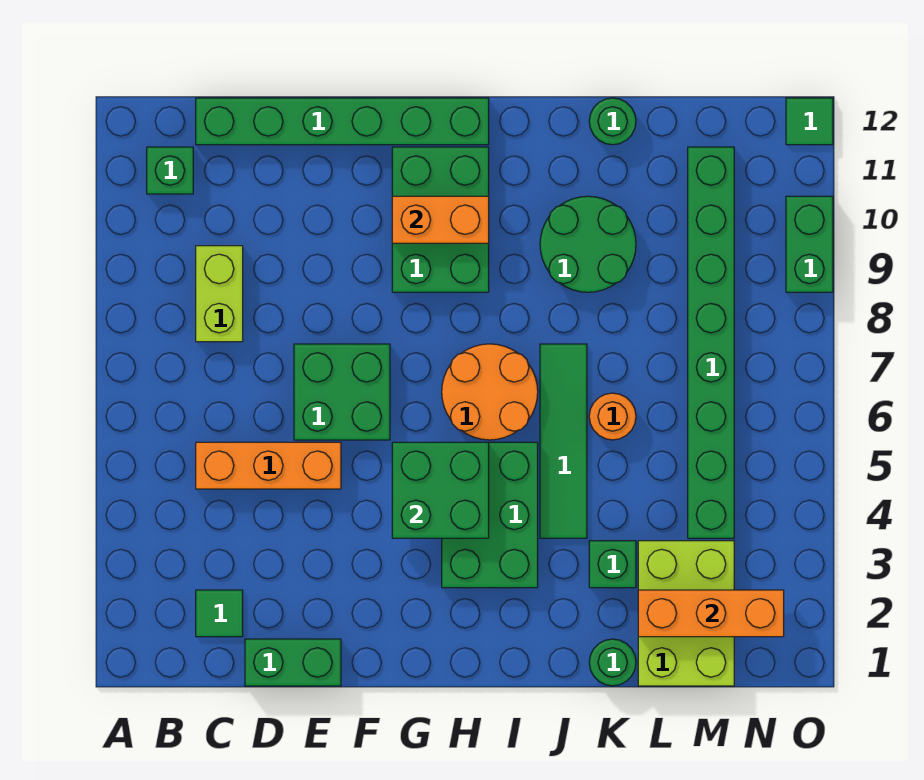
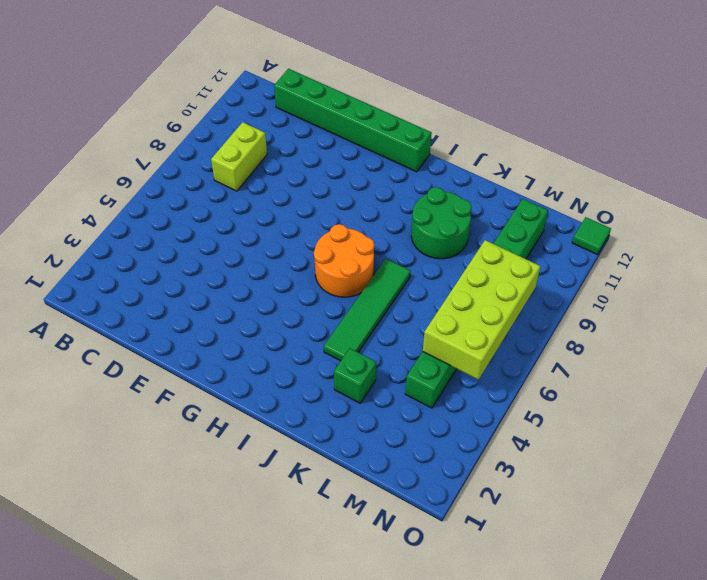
lime brick M5:N8 level 2 -> none
none -> green brick B11 level 1
none -> green tile C2 level 1
none -> orange brick C5:E5 level 1

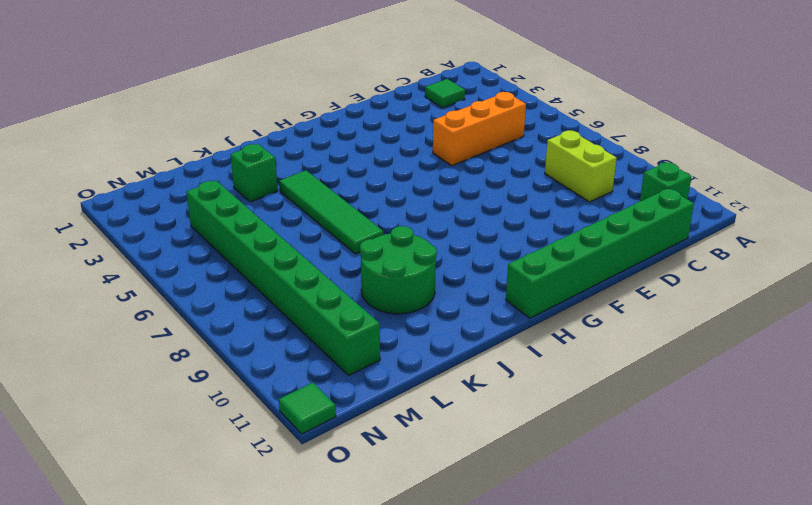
none -> green brick D1:E1 level 1
none -> green brick E6:F7 level 1
none -> green brick G9:H11 level 1

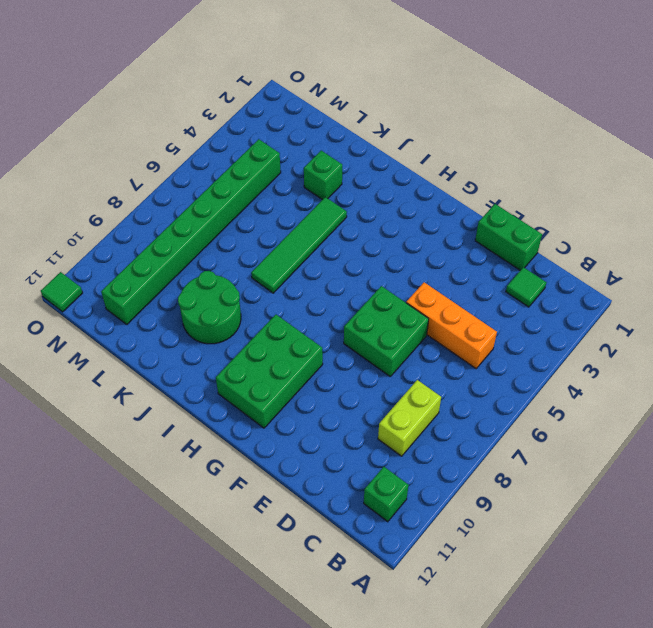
none -> green brick C12:H12 level 1
none -> green brick H3:I5 level 1
none -> orange round brick H6:I7 level 1

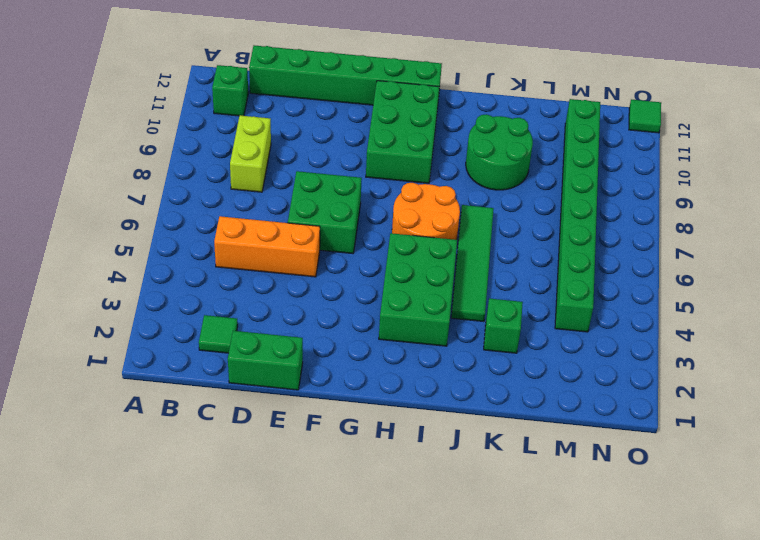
none -> green round brick K1 level 1
none -> orange round brick K6 level 1
none -> green round brick K12 level 1

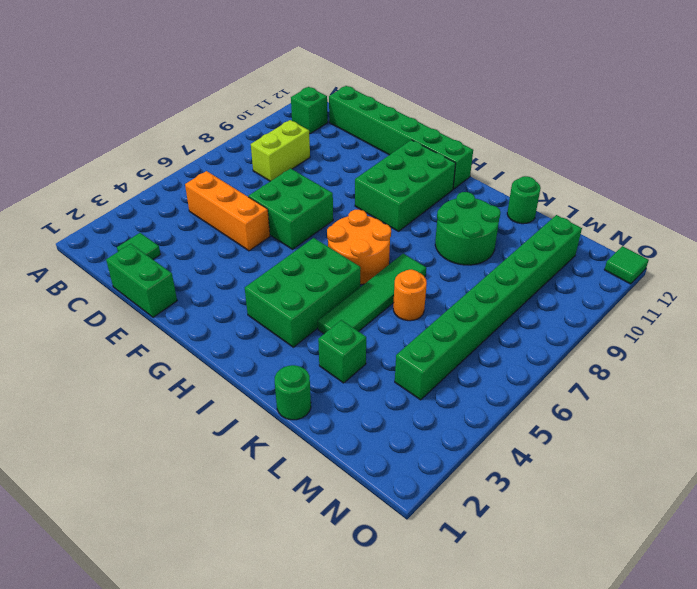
none -> lime brick L1:M3 level 1
none -> green brick O9:O10 level 1
none -> green brick G4:H5 level 2

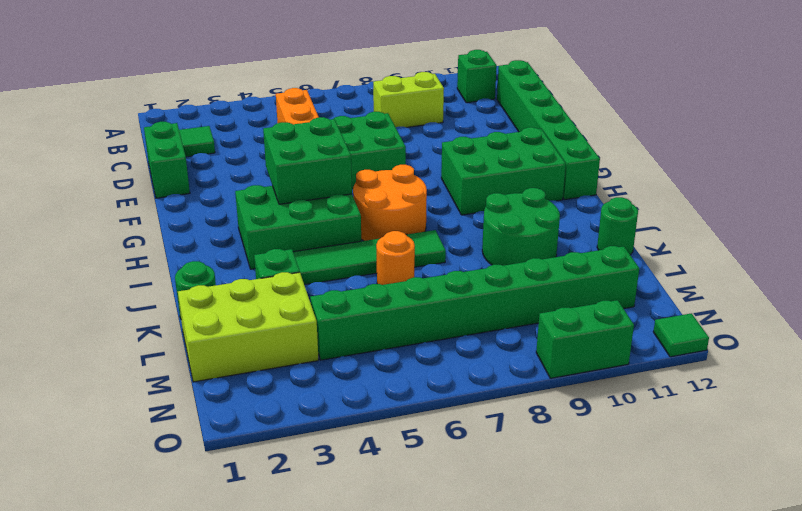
none -> orange brick G10:H10 level 2
none -> orange brick L2:N2 level 2

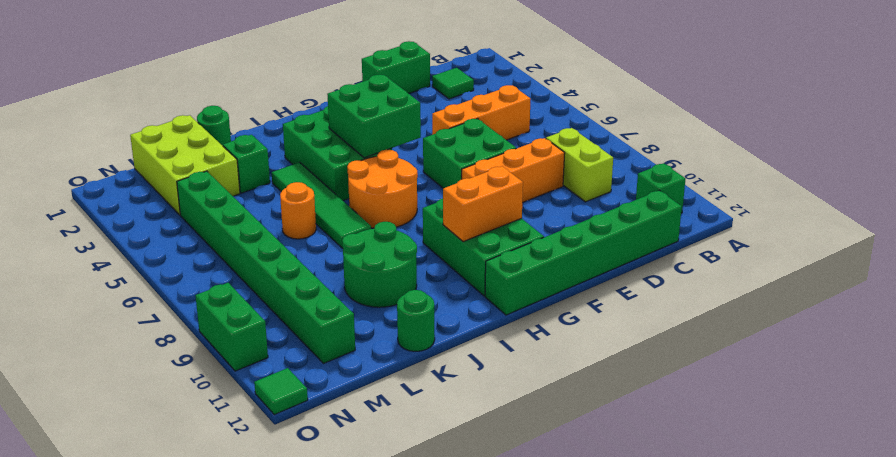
orange brick D8:F8 level 1 -> orange brick L2:N2 level 2

